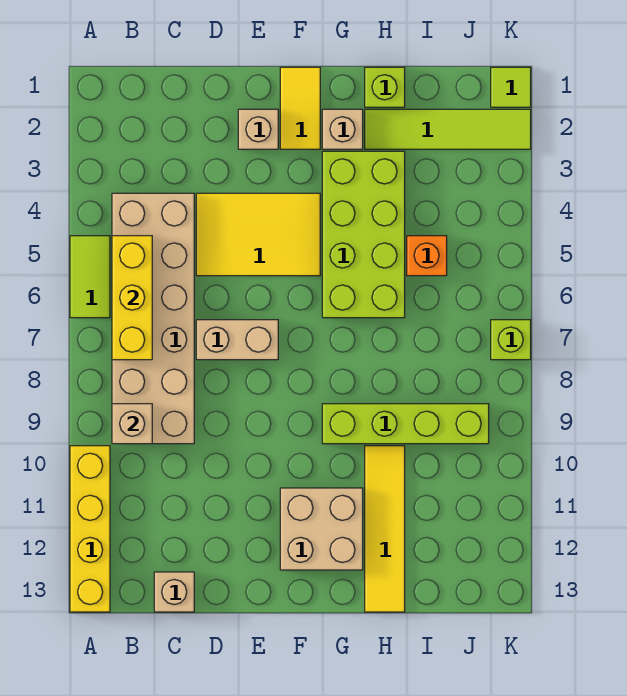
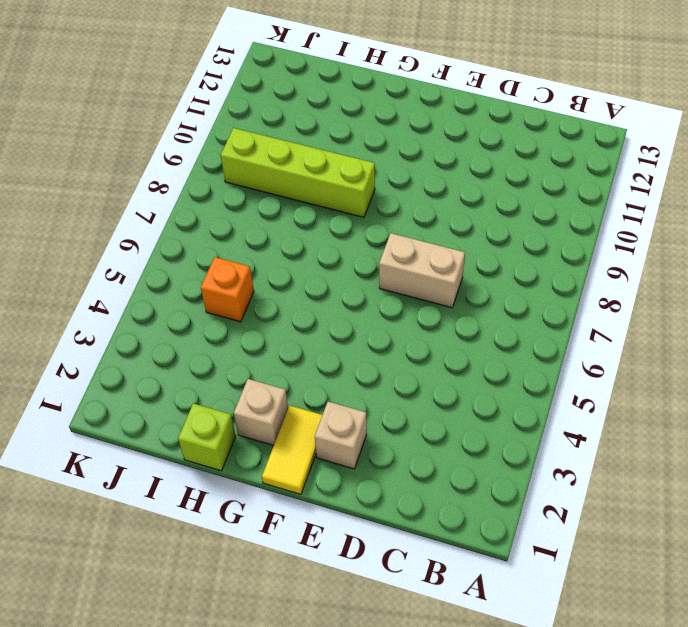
none -> lime tile A5:A6 level 1
none -> yellow brick A10:A13 level 1
none -> tan brick B4:C9 level 1

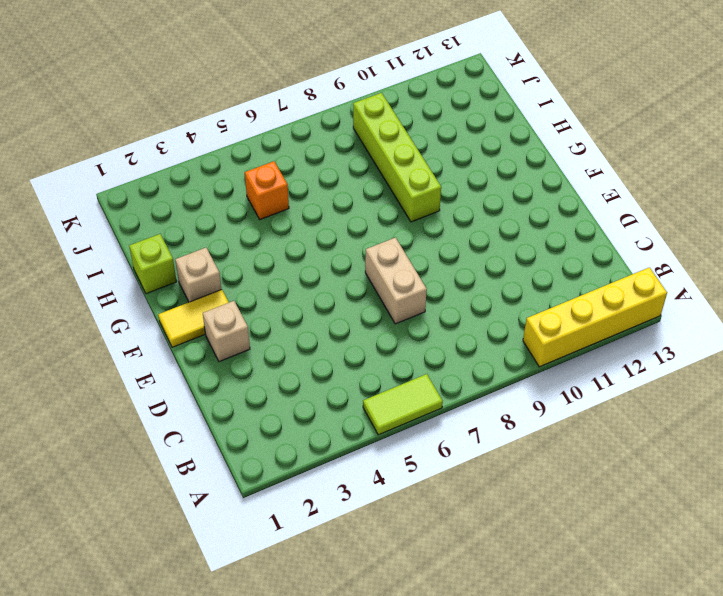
none -> tan brick B4:C9 level 1
none -> tan brick C13 level 1
none -> yellow tile D4:F5 level 1

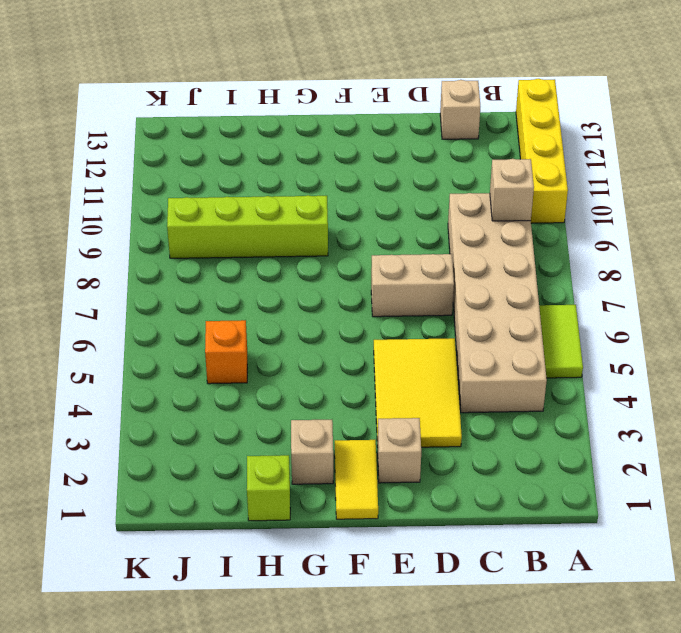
yellow tile D3:E5 level 1 -> yellow tile D4:F5 level 1
none -> tan brick F11:G12 level 1
none -> lime brick G3:H6 level 1
none -> lime tile H2:K2 level 1

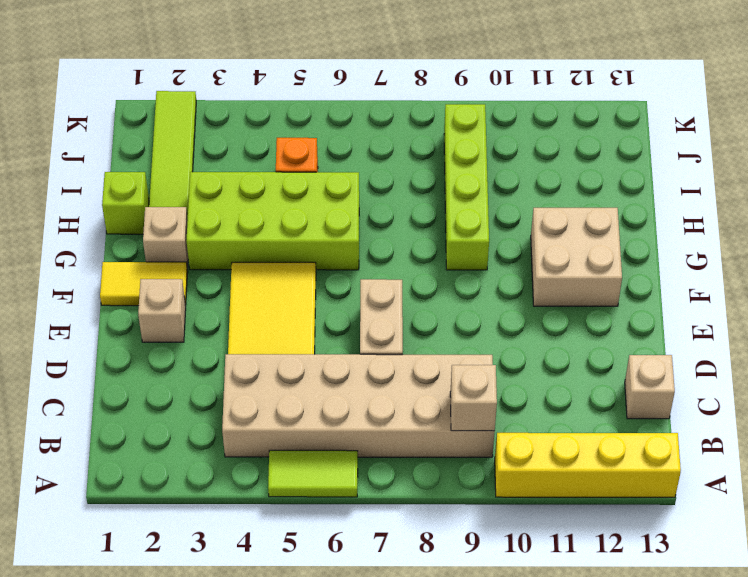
none -> yellow tile H10:H13 level 1
none -> lime tile K1 level 1
none -> lime brick K7 level 1

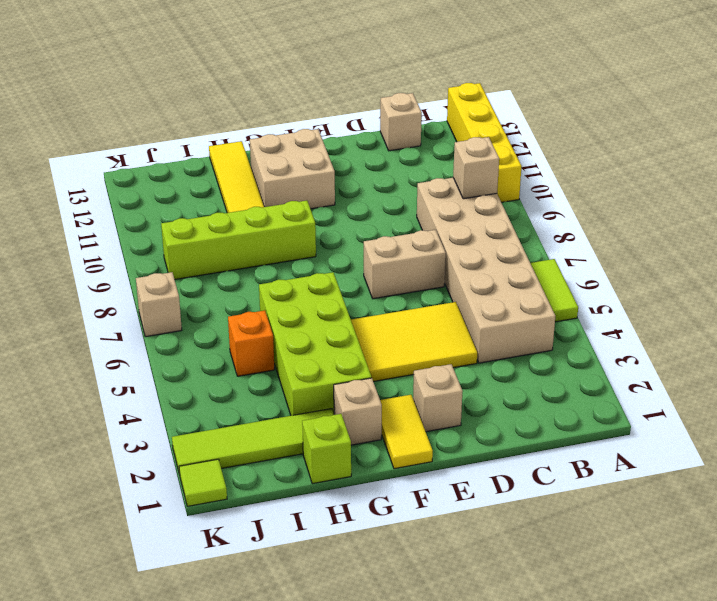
tan brick K7 level 1 -> lime brick K7 level 1
none -> yellow brick B5:B7 level 2

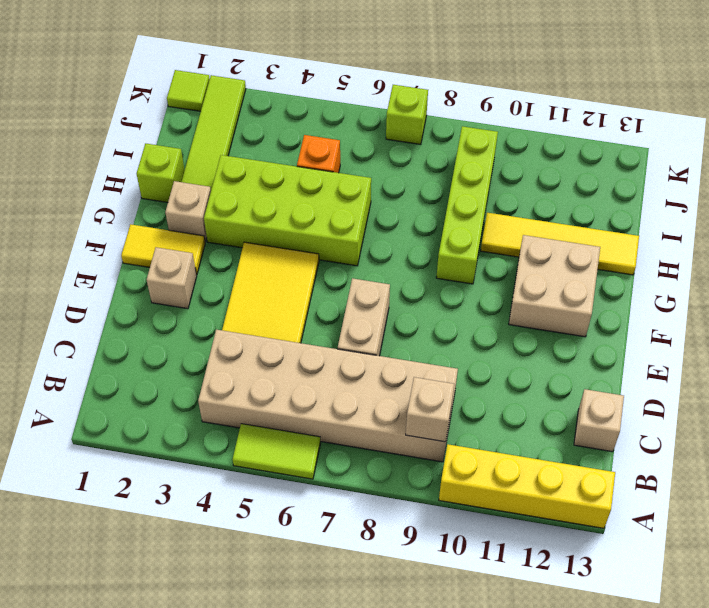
none -> yellow brick B5:B7 level 2

